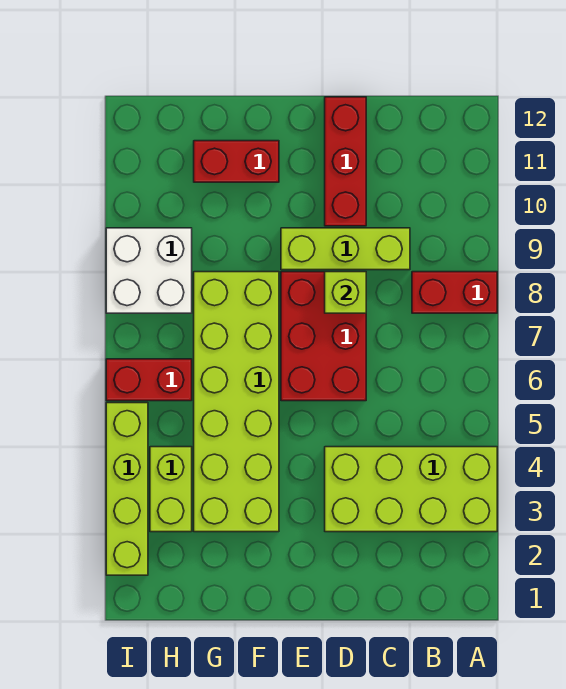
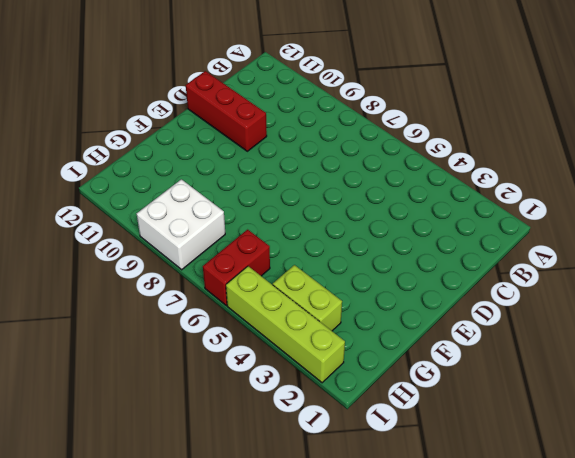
none -> lime brick A3:D4 level 1
none -> red brick A8:B8 level 1
none -> lime brick C9:E9 level 1

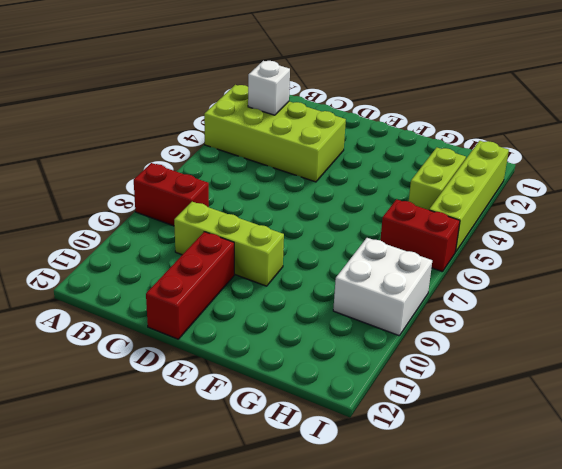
white brick B3 level 2 -> none
none -> red brick D6:E8 level 1
none -> lime brick F3:G8 level 1
none -> red brick F11:G11 level 1

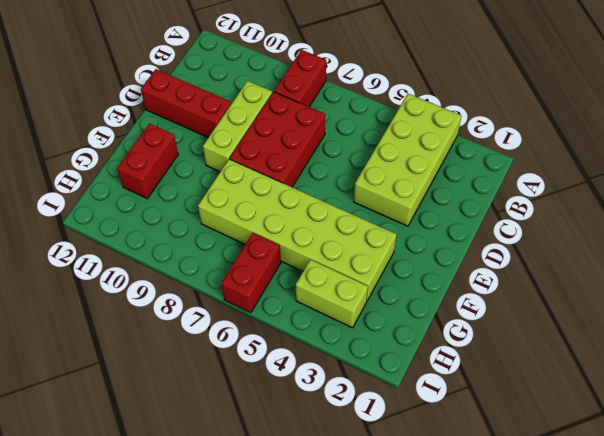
red brick C7:E8 level 1 -> red brick D6:E8 level 1
none -> white brick H8:I9 level 1
none -> lime brick I2:I5 level 1
none -> lime brick D8 level 2

